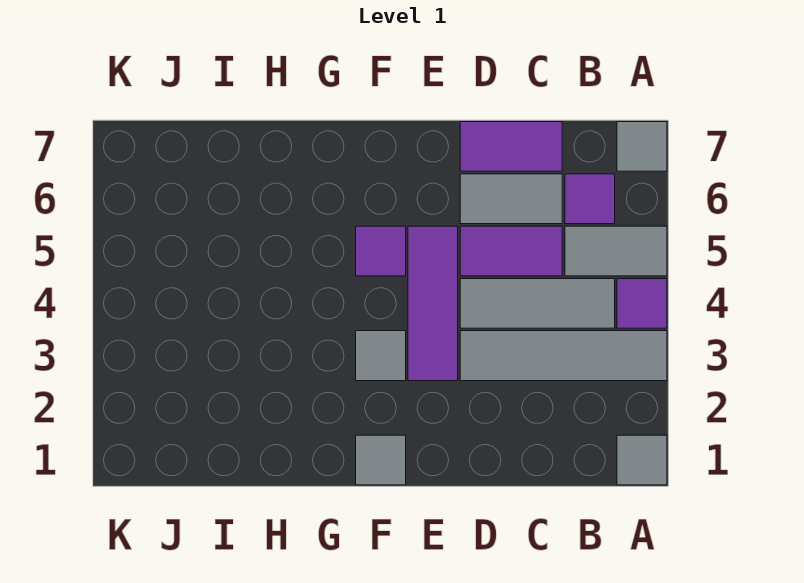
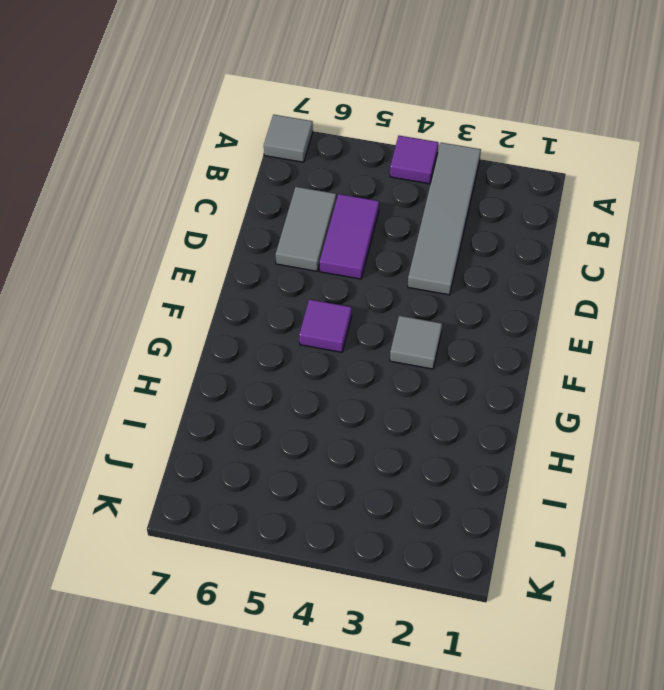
none -> grey tile A1 level 1
none -> grey tile A5:B5 level 1
none -> grey tile B4:D4 level 1

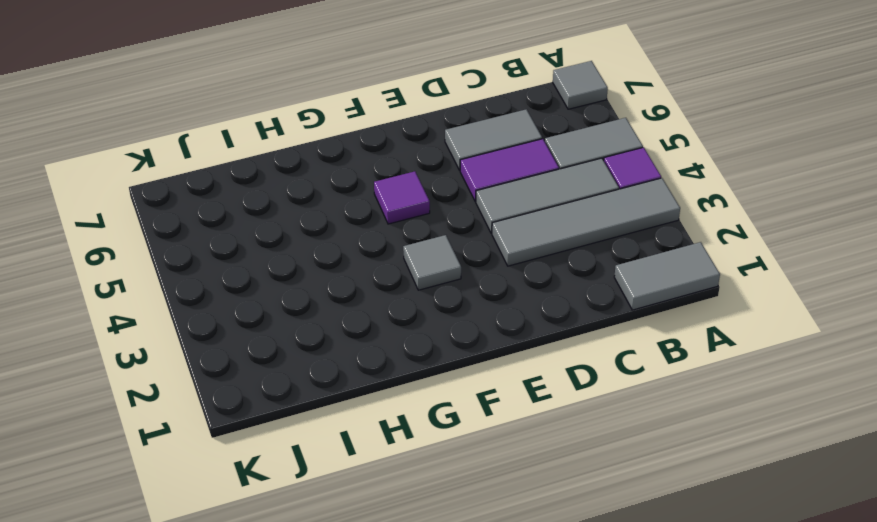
grey tile A1:B1 level 1 -> grey tile A1 level 1
none -> purple tile B6 level 1
none -> purple tile C7:D7 level 1
none -> purple tile E3:E5 level 1

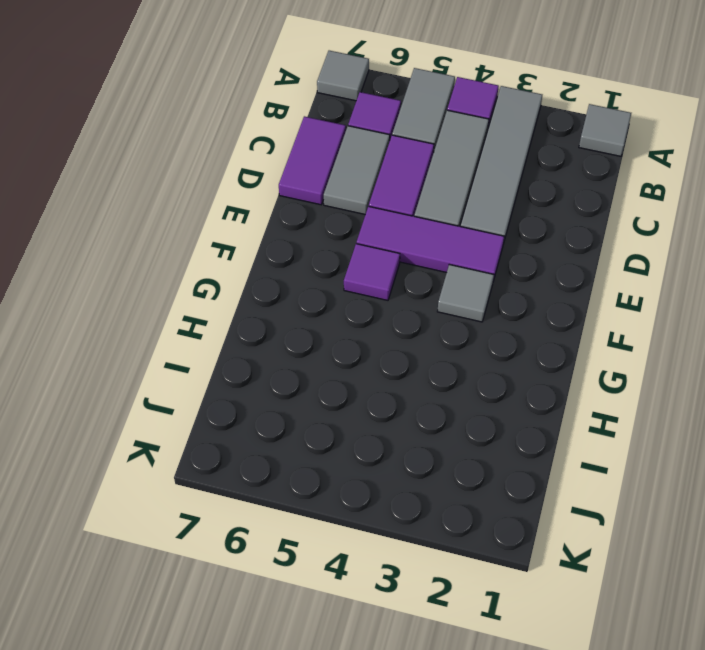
none -> grey tile F1 level 1

